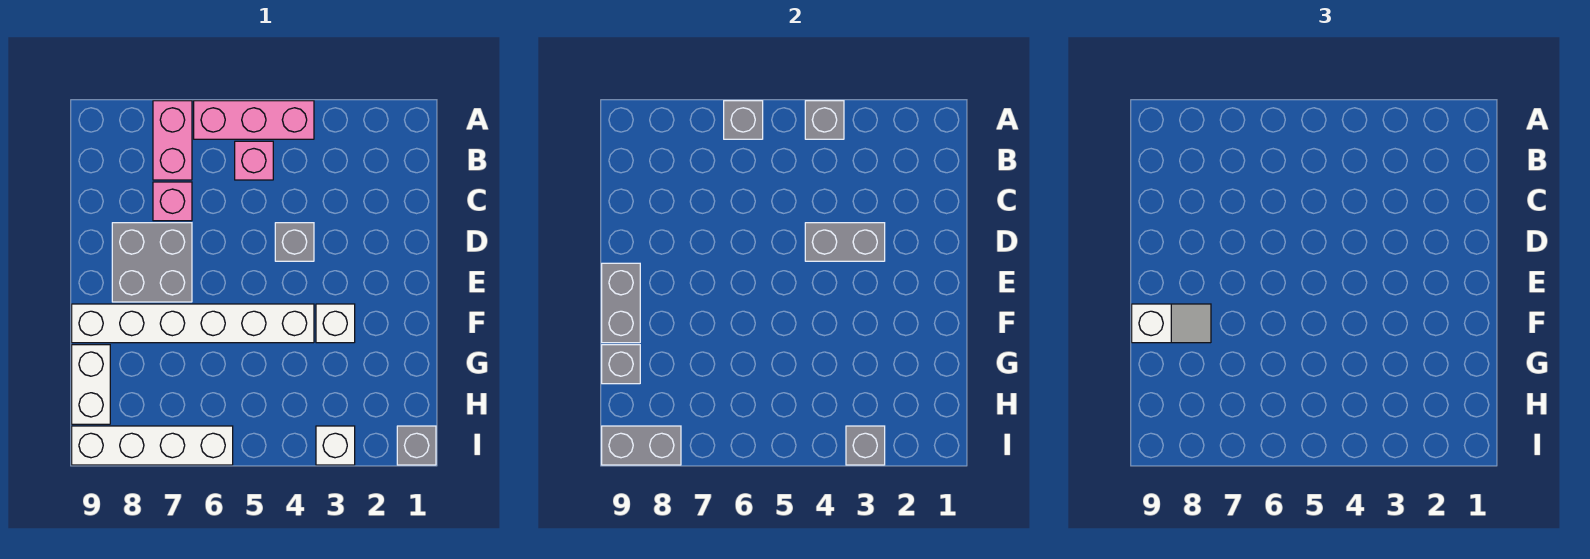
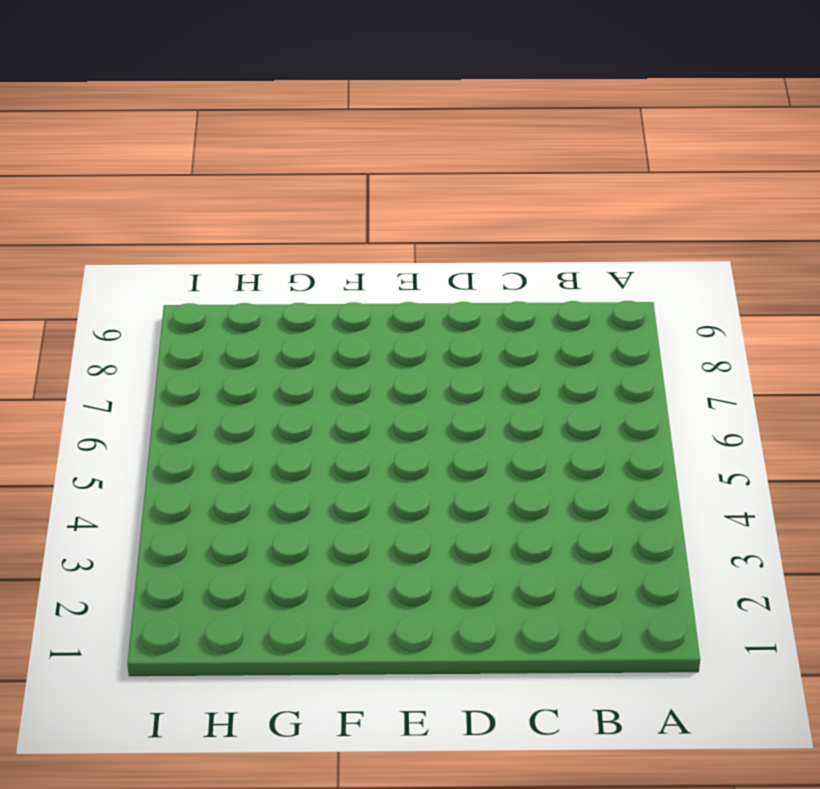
none -> pink brick A4:A6 level 1
none -> pink brick A7:B7 level 1
none -> pink brick B5 level 1

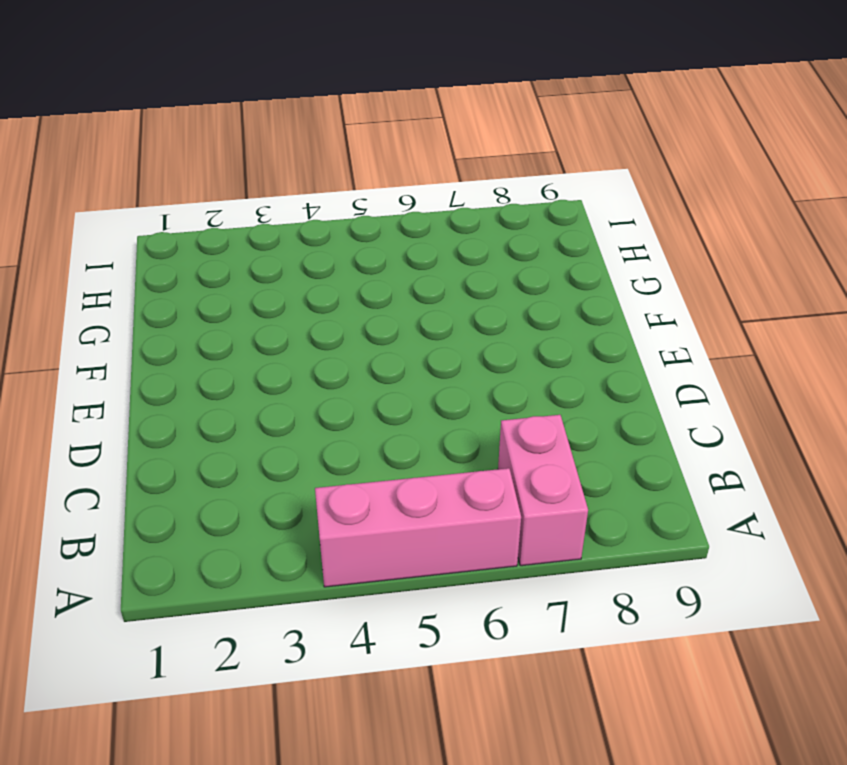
none -> pink brick B5 level 1
none -> pink brick C7 level 1
none -> grey brick D4 level 1

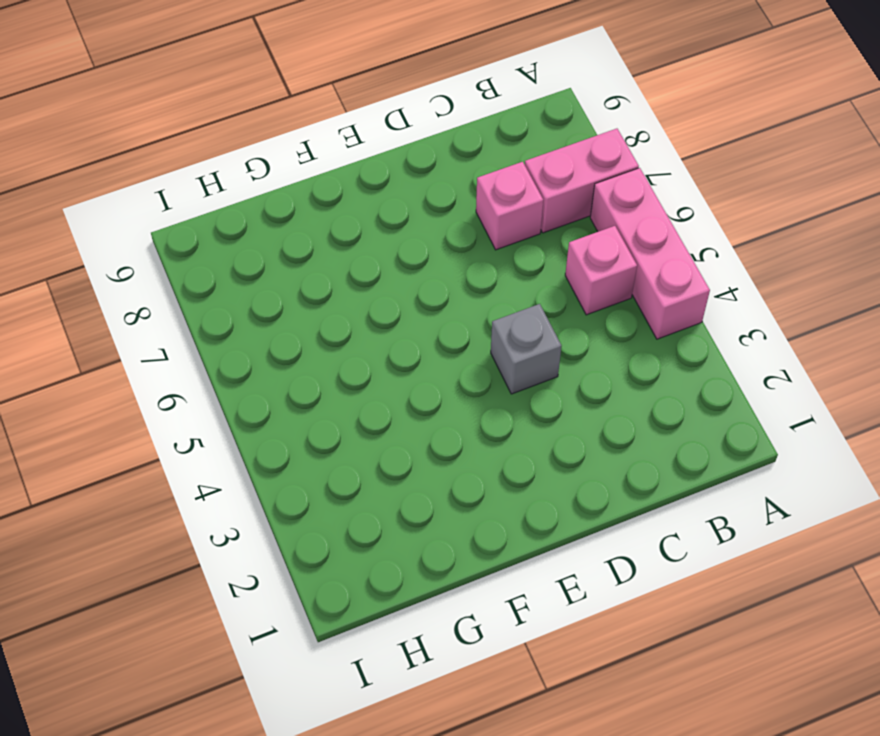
none -> grey brick D7:E8 level 1
none -> white brick F3 level 1
none -> white brick F4:F9 level 1

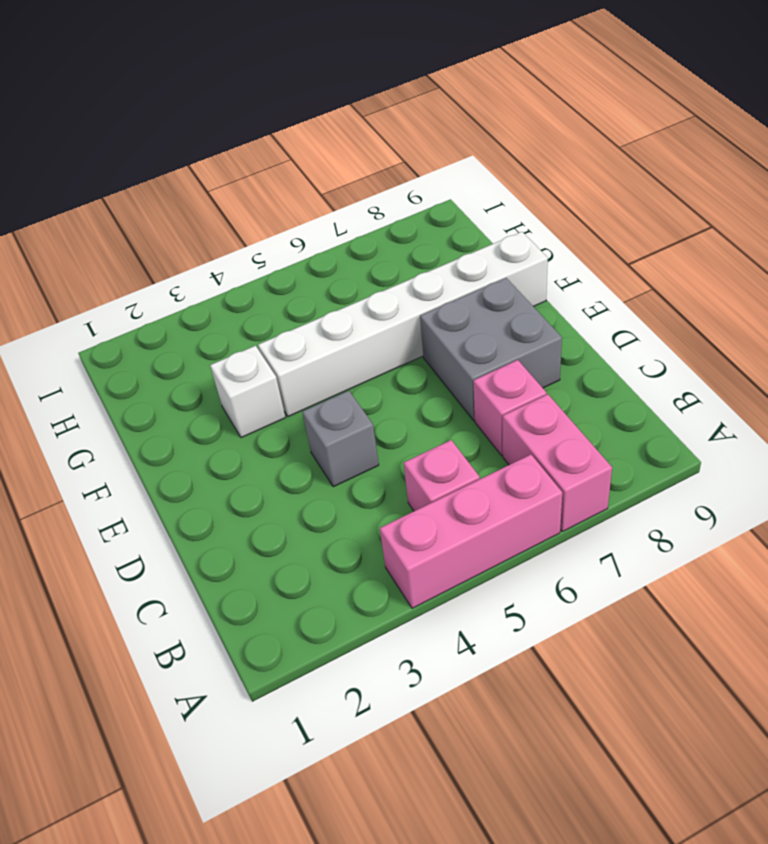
none -> white brick G9:H9 level 1
none -> grey brick I1 level 1
none -> white brick I3 level 1

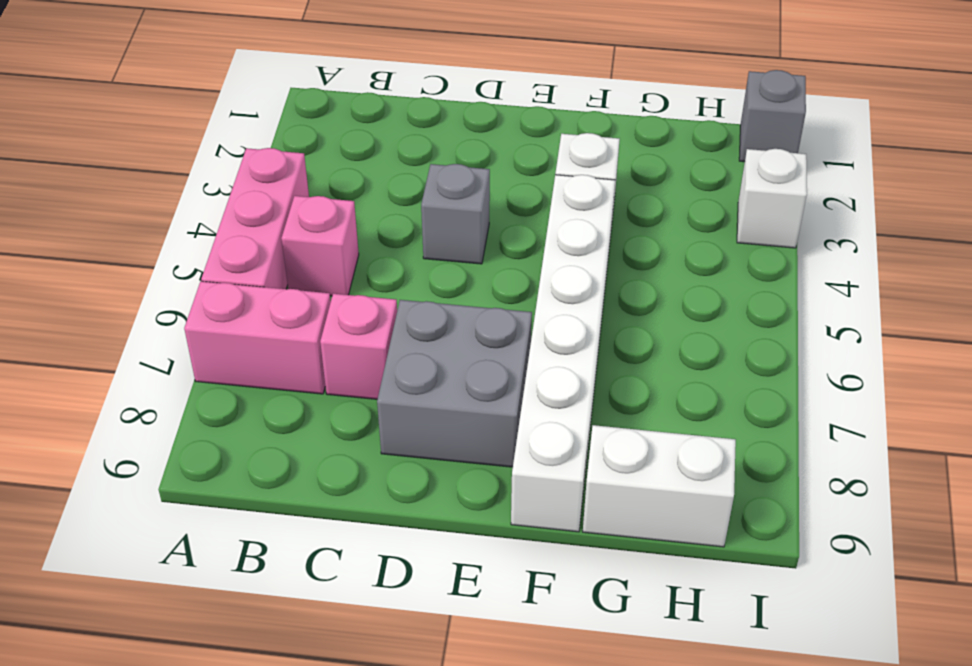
none -> white brick I6:I9 level 1
none -> grey brick A4 level 2
none -> grey brick A6 level 2

